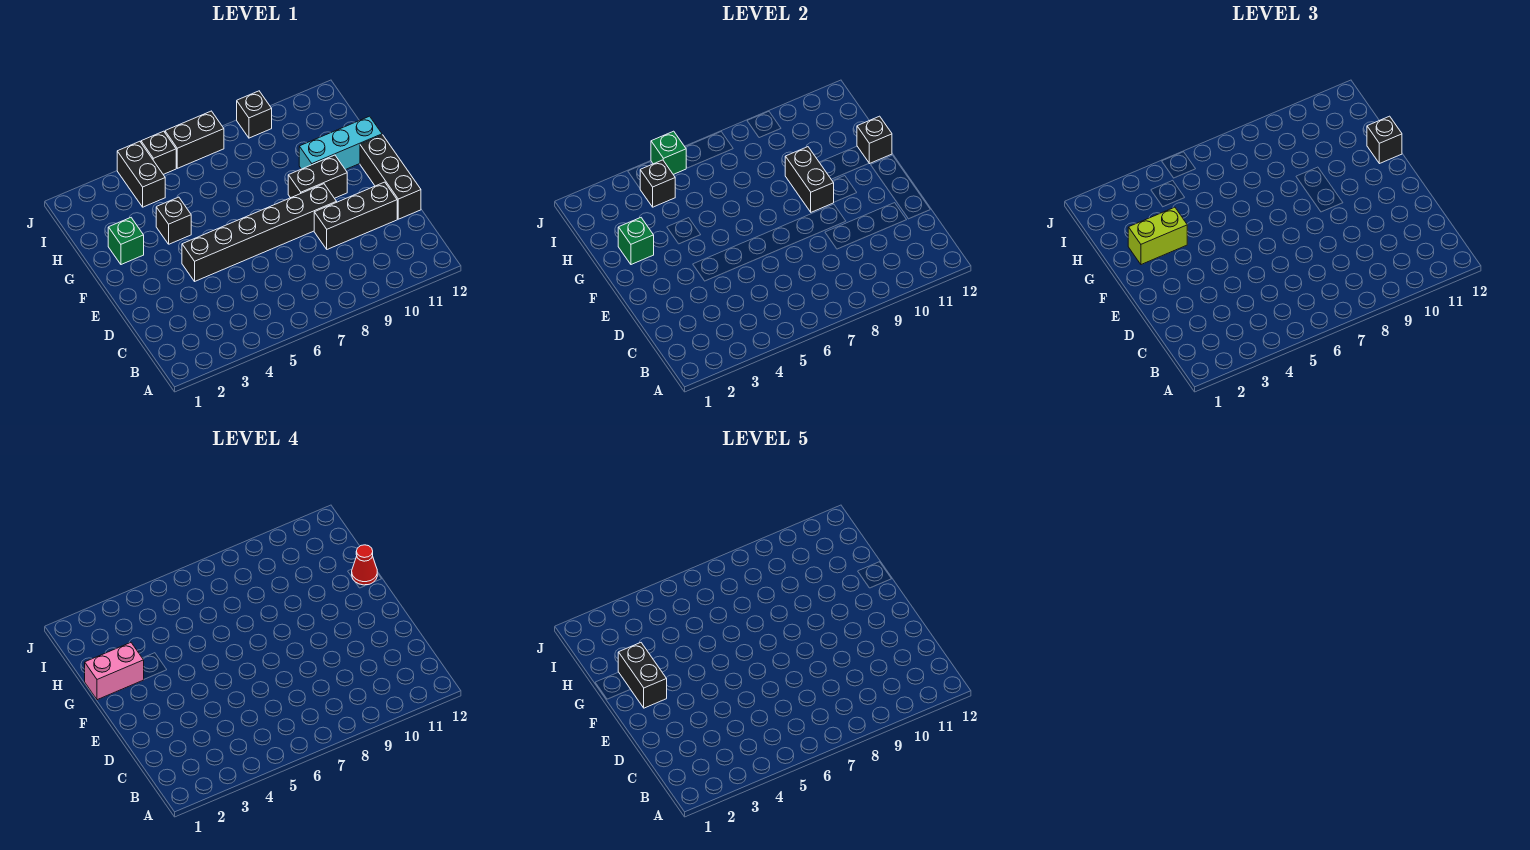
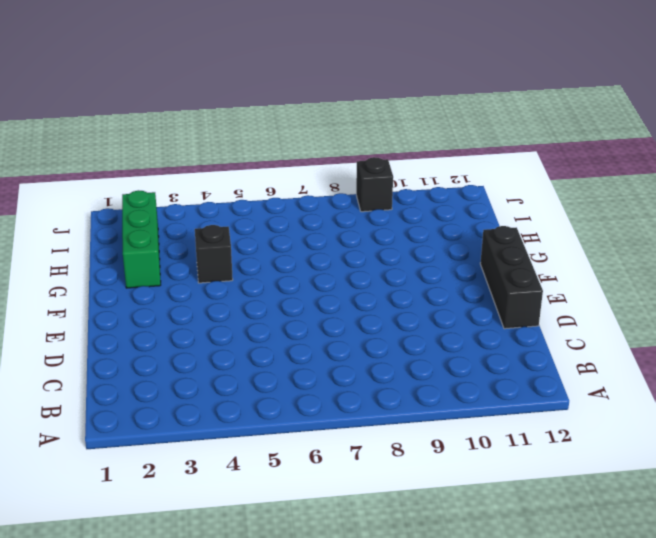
green brick G2:I2 level 1 -> green brick G2 level 1
none -> black brick D9:D11 level 1
none -> black brick E4:E9 level 1
none -> black brick F9:F10 level 1

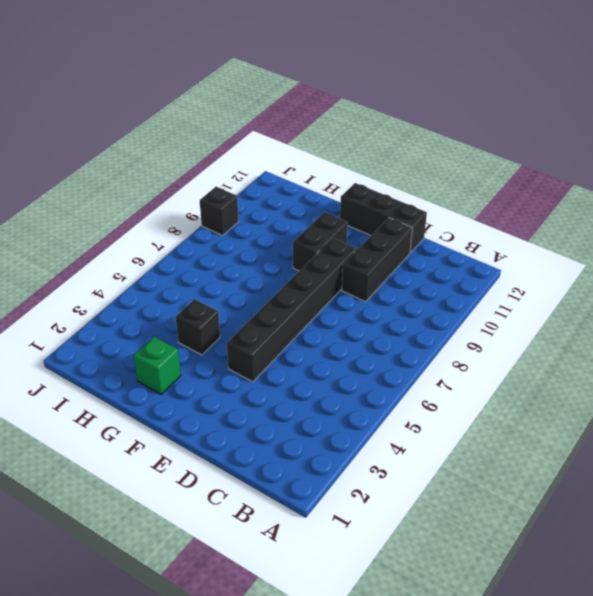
none -> cyan brick G10:G12 level 1
none -> black brick I4:J4 level 1
none -> black brick J5 level 1

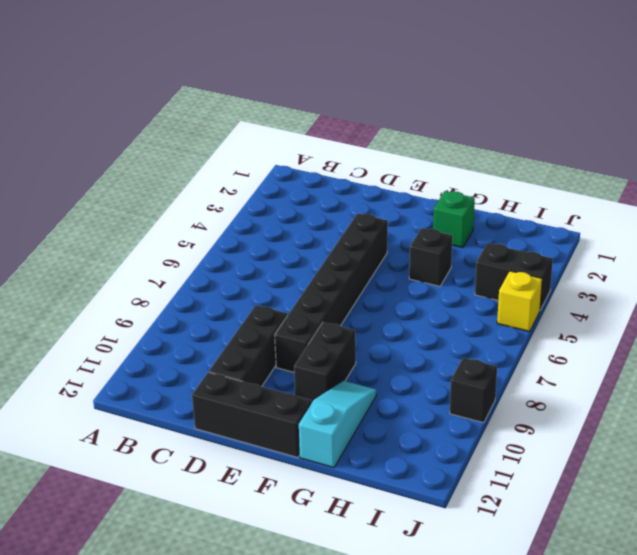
cyan slope G10:G12 level 1 top 12 -> cyan brick G10:G12 level 1
yellow brick J5 level 1 -> black brick J5 level 1
none -> black brick J6:J7 level 1
none -> black brick F9:G9 level 2
none -> green brick G2 level 2

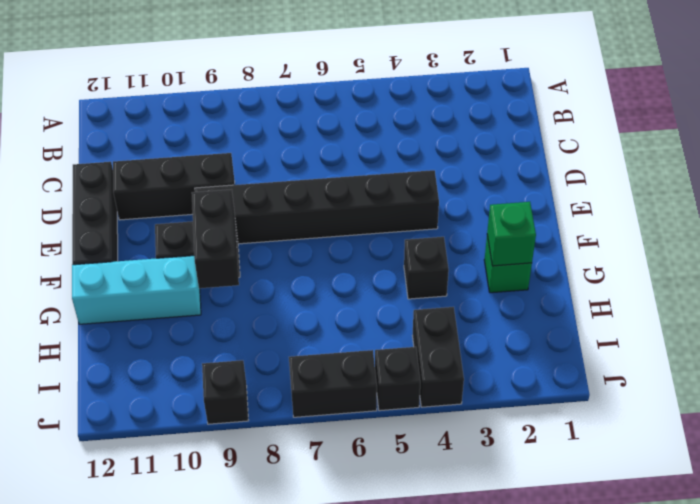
none -> black brick G12 level 2
none -> black brick I4 level 2
none -> green brick J5 level 2

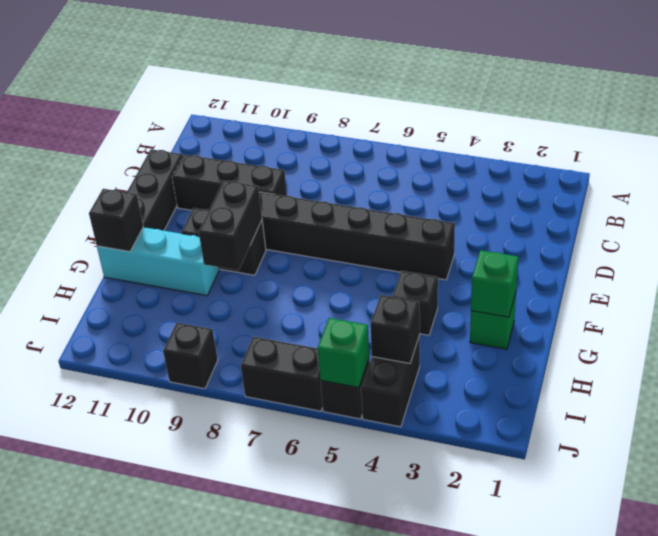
none -> lime brick G2:G3 level 3
none -> black brick G12 level 3
none -> pink brick G1:G2 level 4

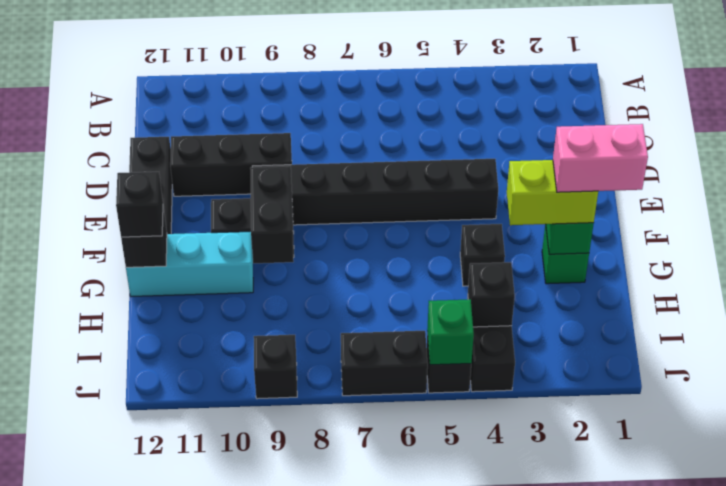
none -> red cone G12 level 4
none -> black brick F2:G2 level 5

